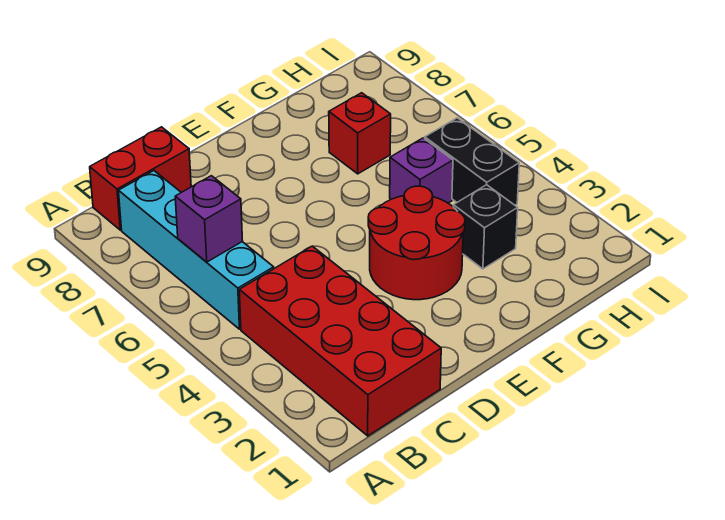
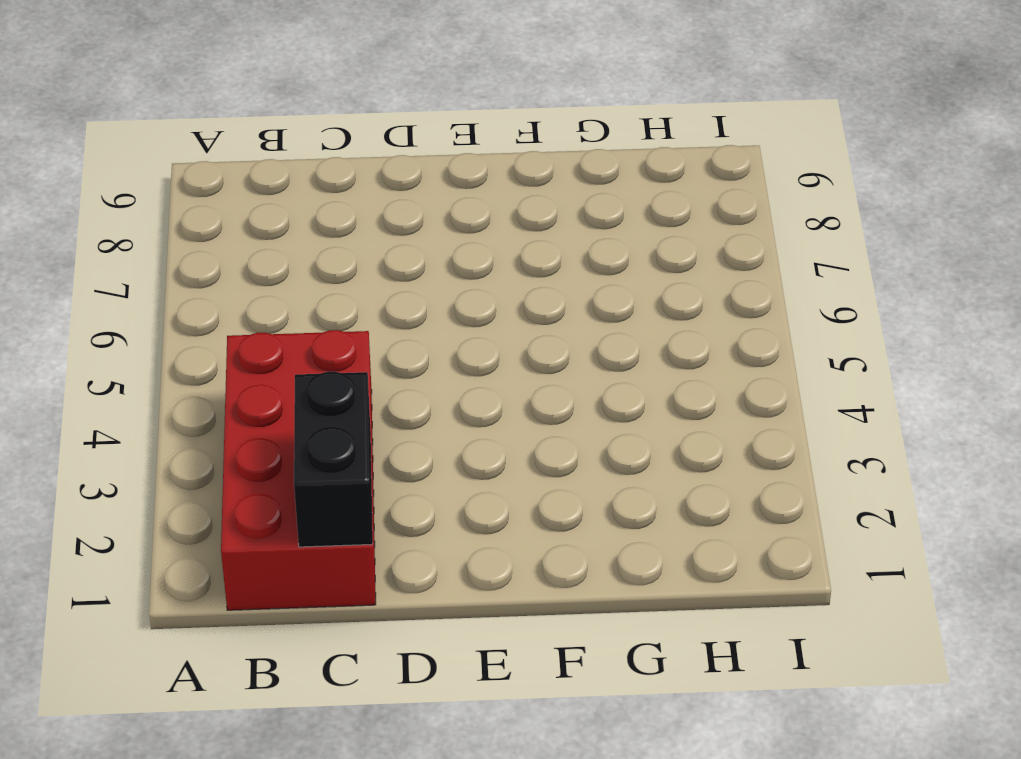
black brick C1:C2 level 2 -> black brick H4:H5 level 1
none -> cyan brick B5:B8 level 1
none -> red brick B9:C9 level 1

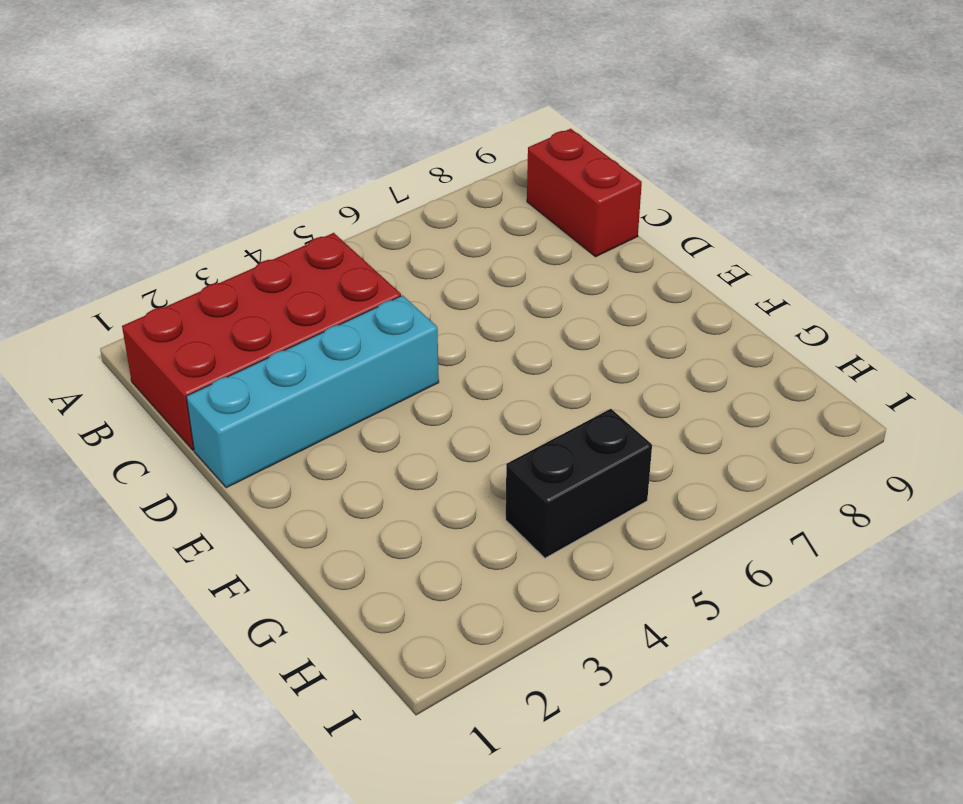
cyan brick D1:D4 level 1 -> cyan brick B5:B8 level 1
none -> red round brick E3:F4 level 1
none -> black brick G3 level 1

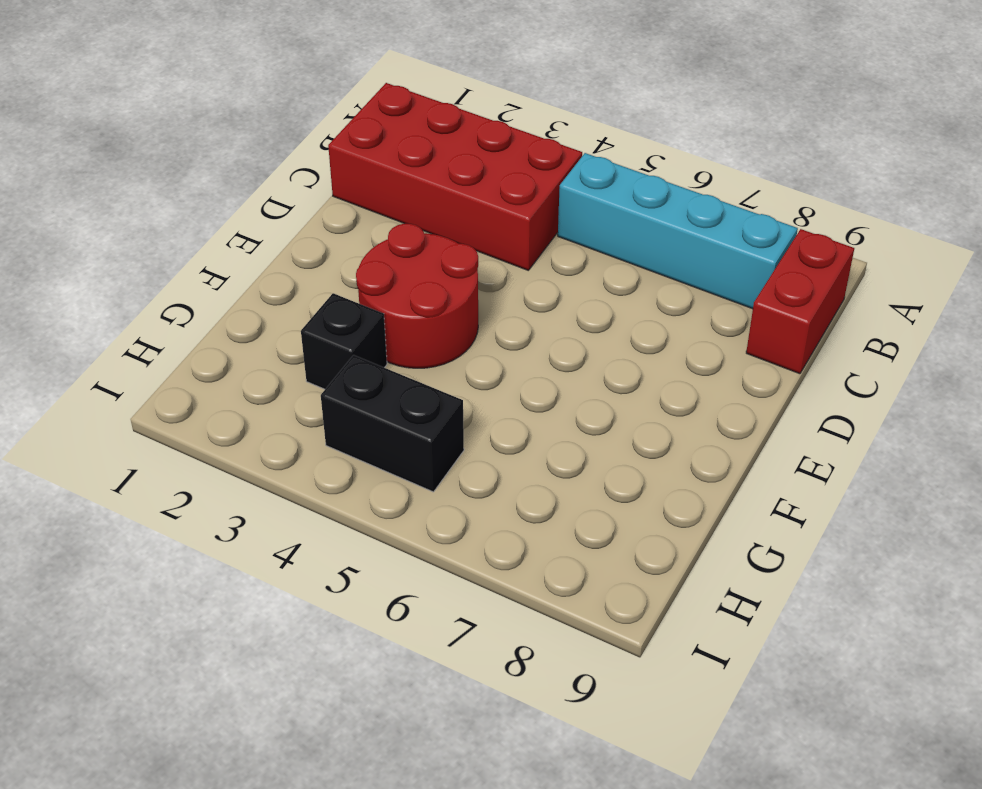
none -> purple brick G5 level 1
none -> red brick G7 level 1

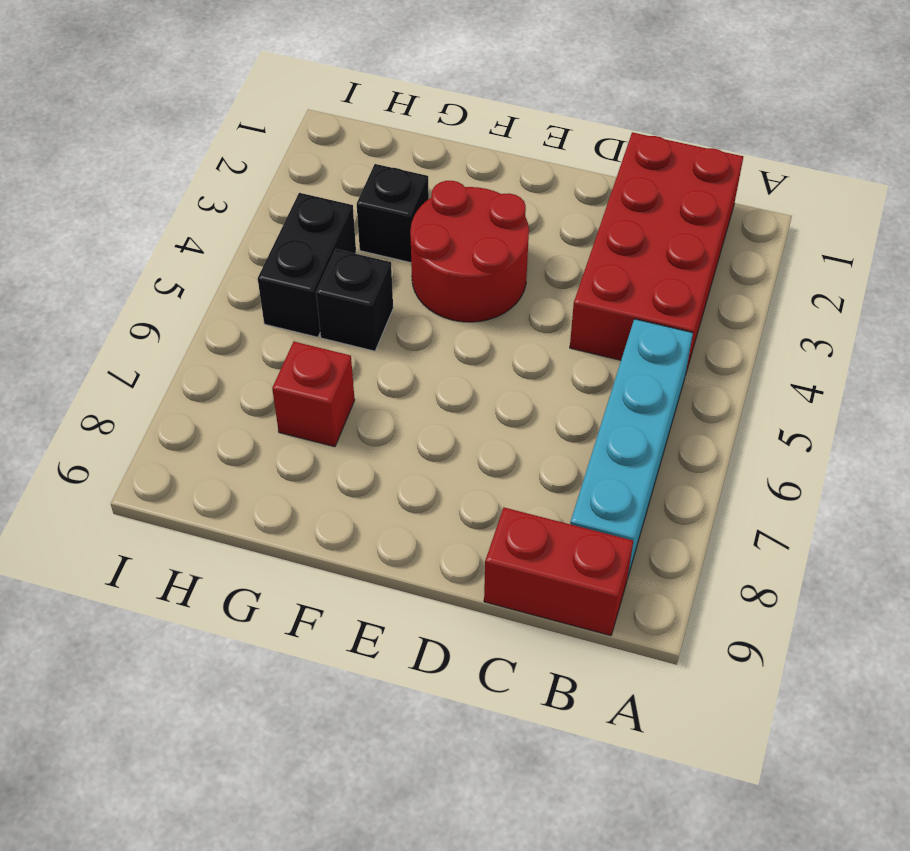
black brick G5 level 1 -> purple brick G5 level 1
none -> purple brick B6 level 2

